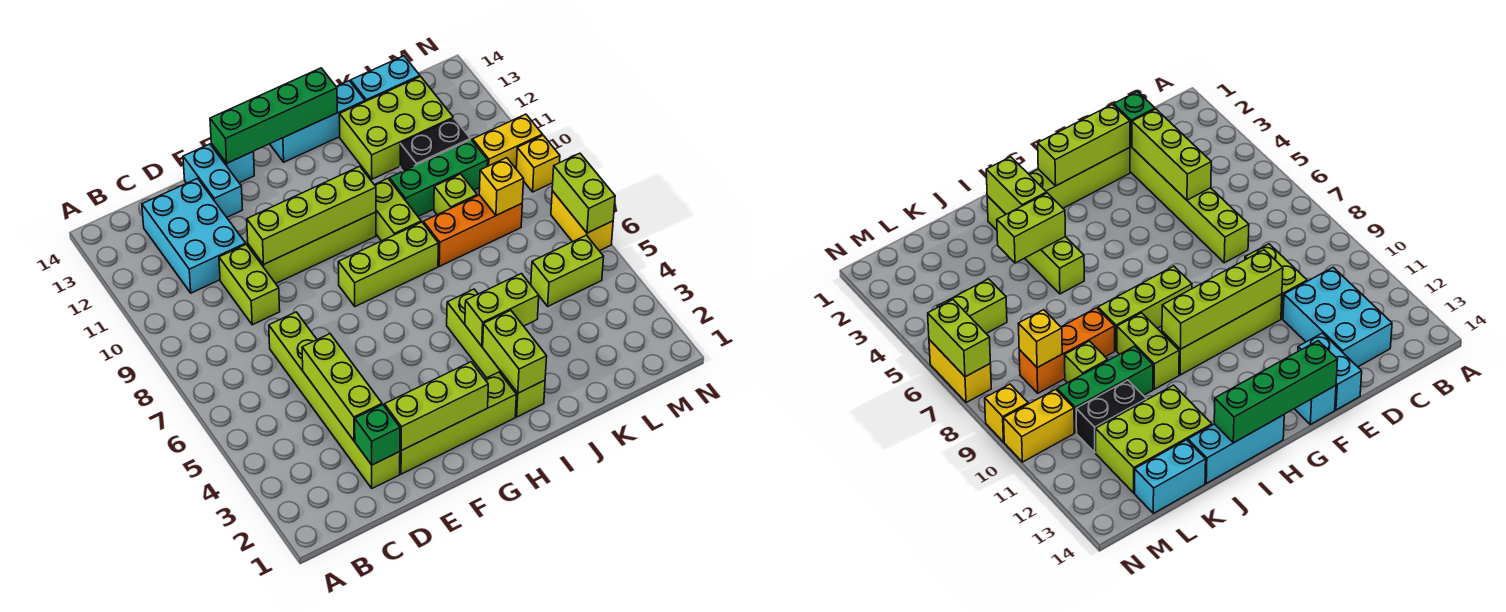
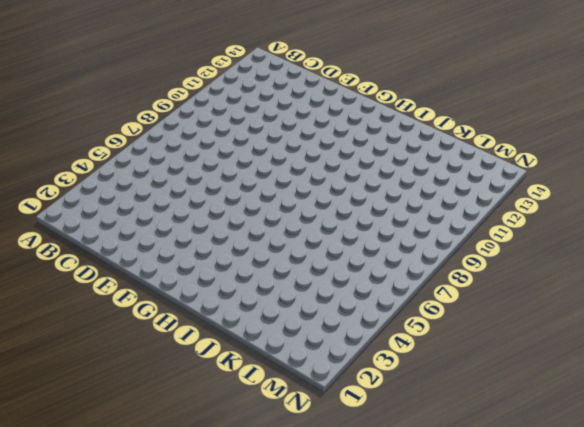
none -> cyan brick C11:D13 level 1
none -> lime brick D2:D7 level 1
none -> lime brick D9:D10 level 1
none -> lime brick E2:H2 level 1

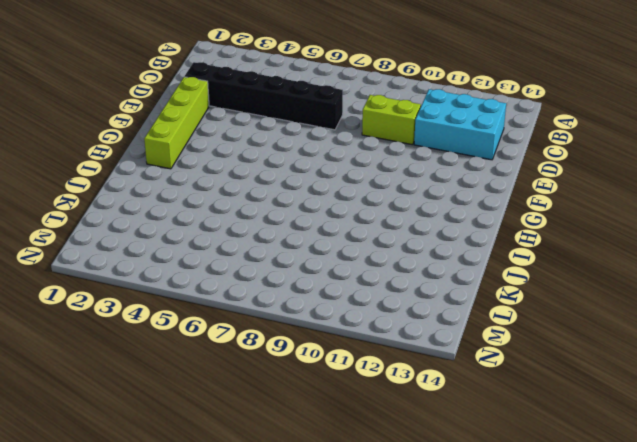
black brick D2:D7 level 1 -> lime brick D2:D7 level 1
none -> lime brick E10:H10 level 1
none -> cyan brick E13:E14 level 1
none -> cyan brick F14 level 1
none -> lime brick G8:I8 level 1

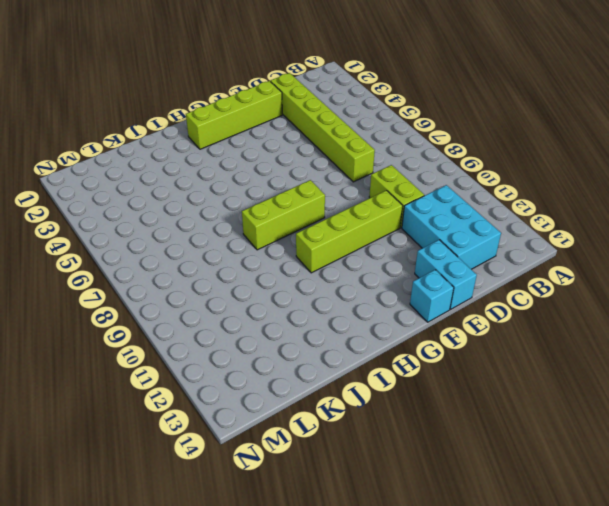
none -> cyan brick H14:J14 level 1
none -> lime brick I2:I5 level 1
none -> lime brick I9:I10 level 1
none -> orange brick J8:L8 level 1

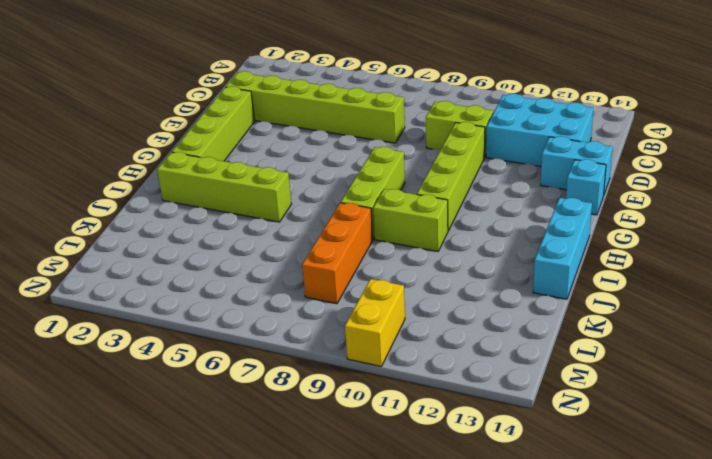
none -> green brick J10:L10 level 1
none -> lime brick J12:L13 level 1
none -> lime brick K9 level 1
none -> black brick K11:L11 level 1

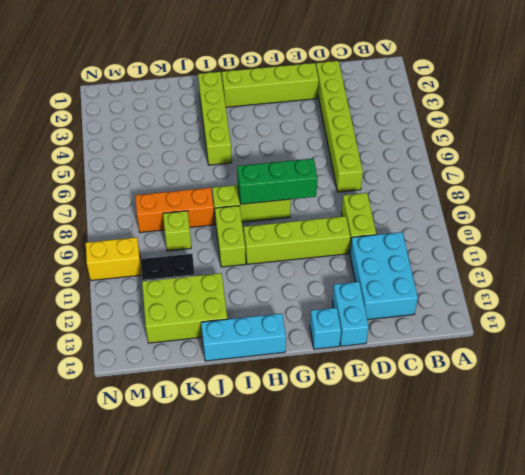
green brick F8:H8 level 2 -> green brick J10:L10 level 1
none -> cyan brick K14:L14 level 1
none -> lime brick L5:M5 level 1
none -> yellow brick N6:N7 level 1
none -> yellow brick N9 level 1

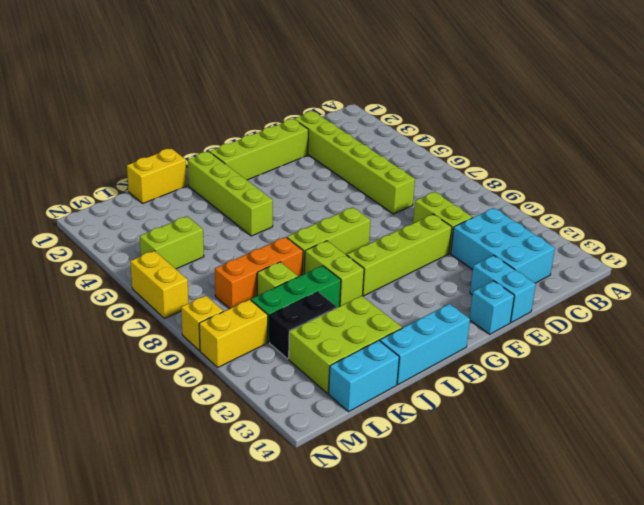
yellow brick J1:K1 level 1 -> none
none -> green brick D2 level 2
none -> lime brick D3:D5 level 2
none -> lime brick E2:G2 level 2
none -> lime brick E10:H10 level 2

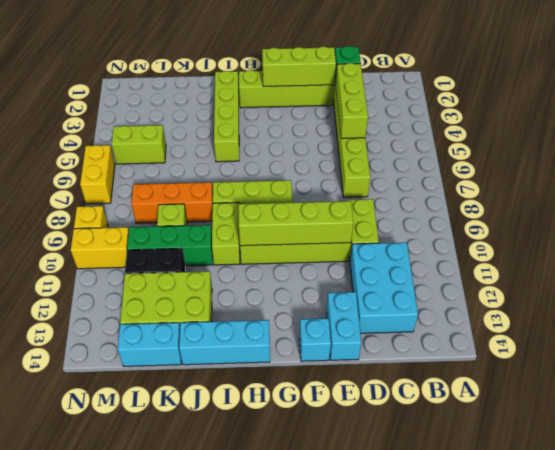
none -> green brick F14:I14 level 2
none -> lime brick I2:I3 level 2
none -> lime brick I4:J4 level 2
none -> yellow brick L8 level 2

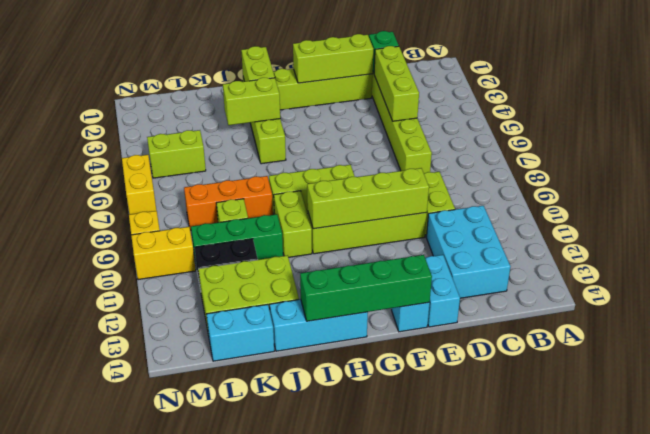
none -> yellow brick L8 level 2
none -> lime brick N6:N7 level 2

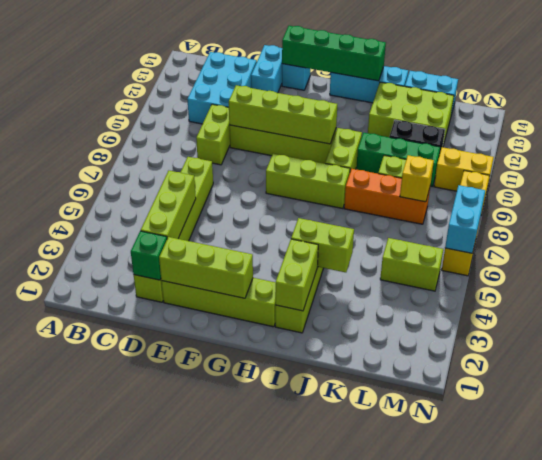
cyan brick N6:N7 level 2 -> lime brick N6:N7 level 2

